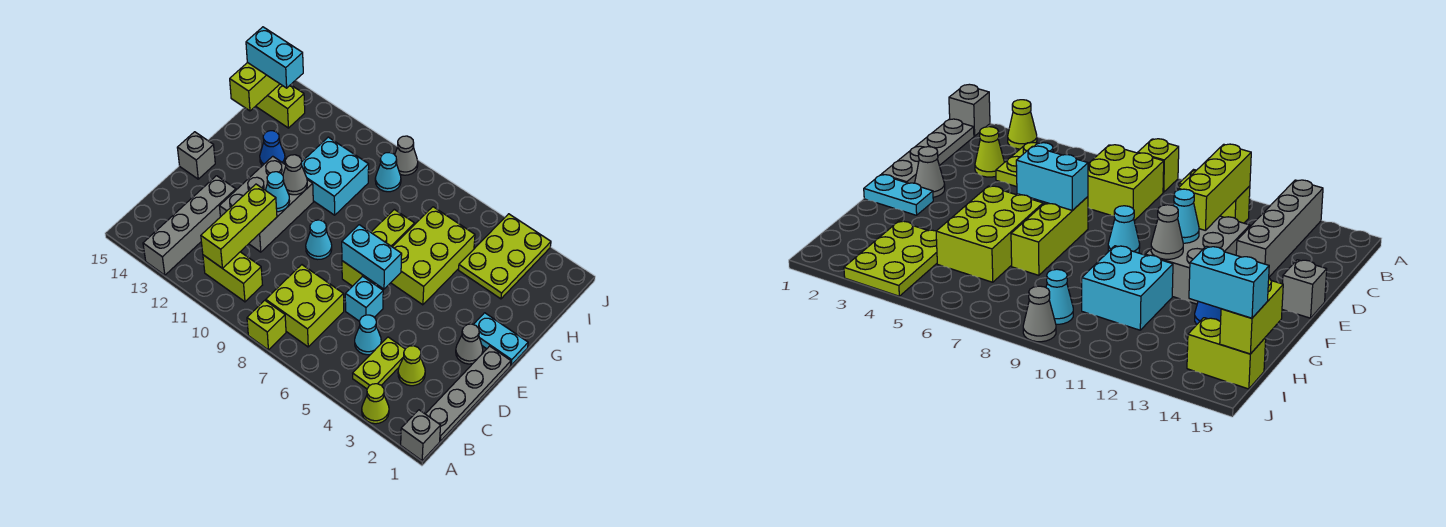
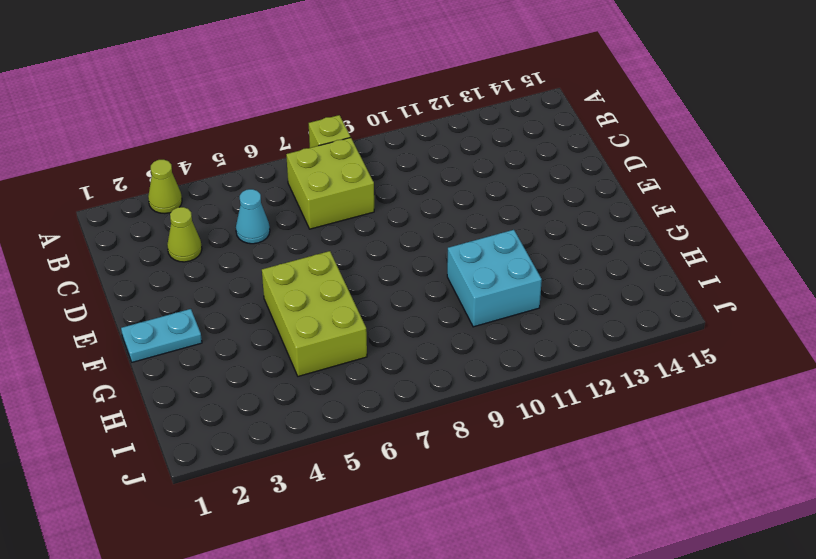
none -> grey brick A1 level 1
none -> grey brick A13:D13 level 1
none -> grey plate B1:E1 level 1
none -> lime plate B4:C4 level 1

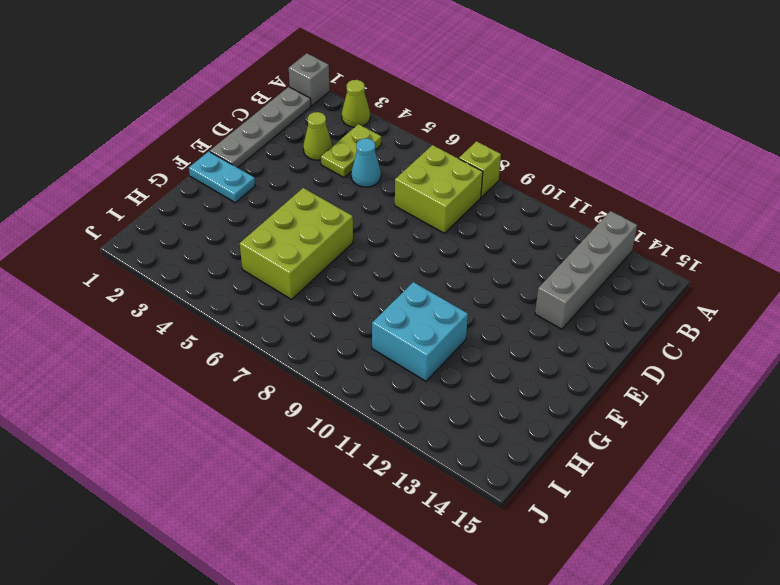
none -> lime brick B10:B11 level 1
none -> cyan brick D6 level 1
none -> grey brick D11:F12 level 1
none -> grey cone E2 level 1

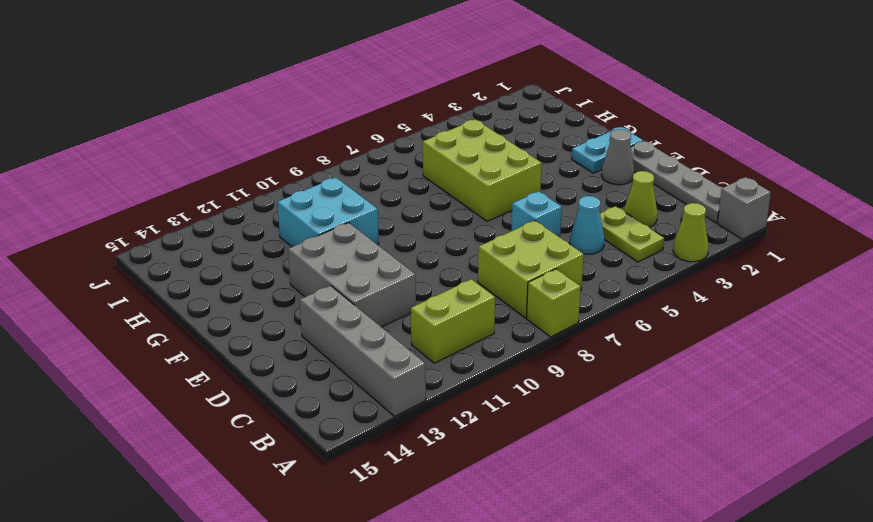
none -> lime brick E7:G7 level 1
none -> cyan cone E9 level 1
none -> grey brick E15 level 1
none -> blue cone G13 level 1

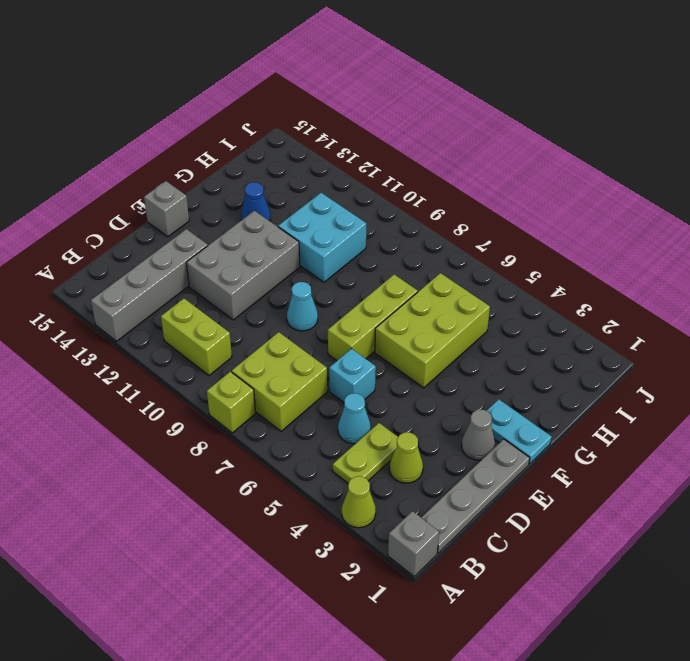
none -> lime plate H3:J4 level 1
none -> cyan cone I9 level 1
none -> lime brick I14:I15 level 1
none -> grey cone J9 level 1

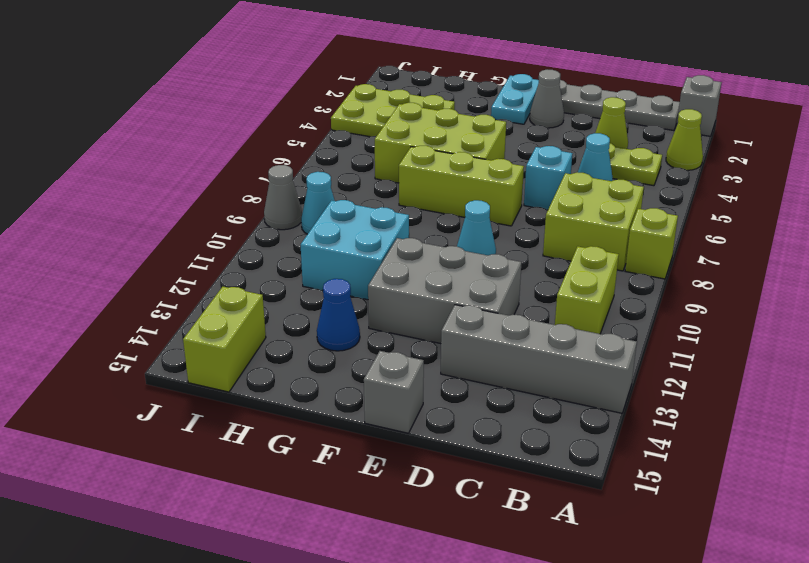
none -> lime brick B11:D11 level 2
none -> cyan brick E6:E7 level 2
none -> cyan cone E11 level 2
none -> grey cone F11 level 2

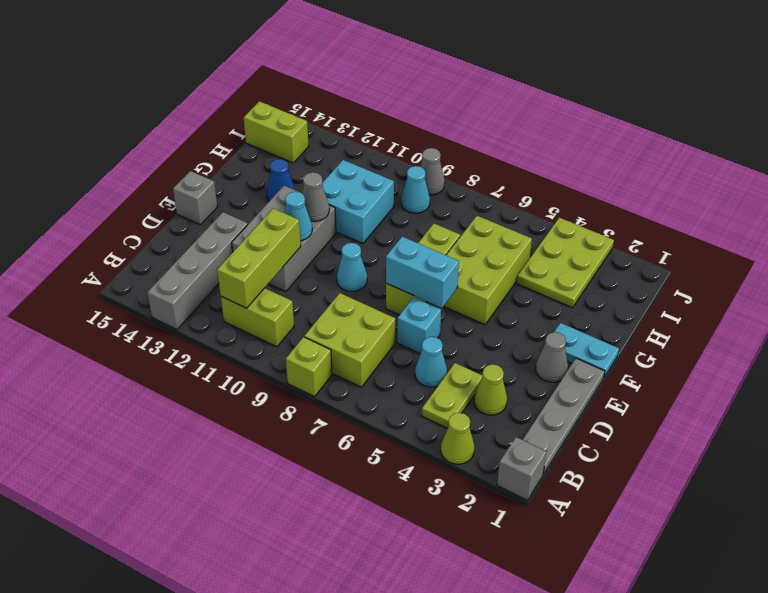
none -> lime brick H15:I15 level 2
none -> cyan brick I14:I15 level 3

